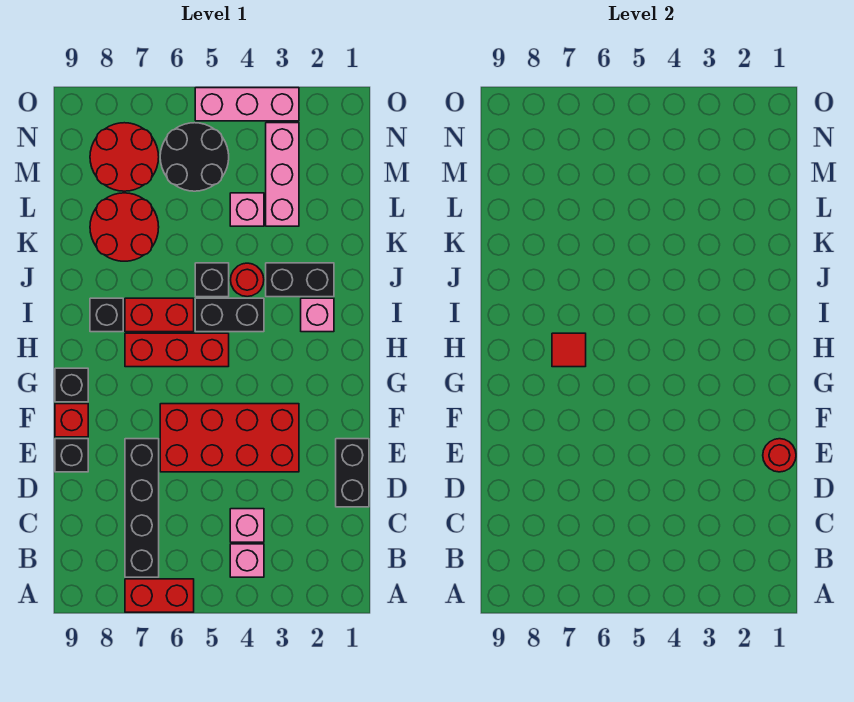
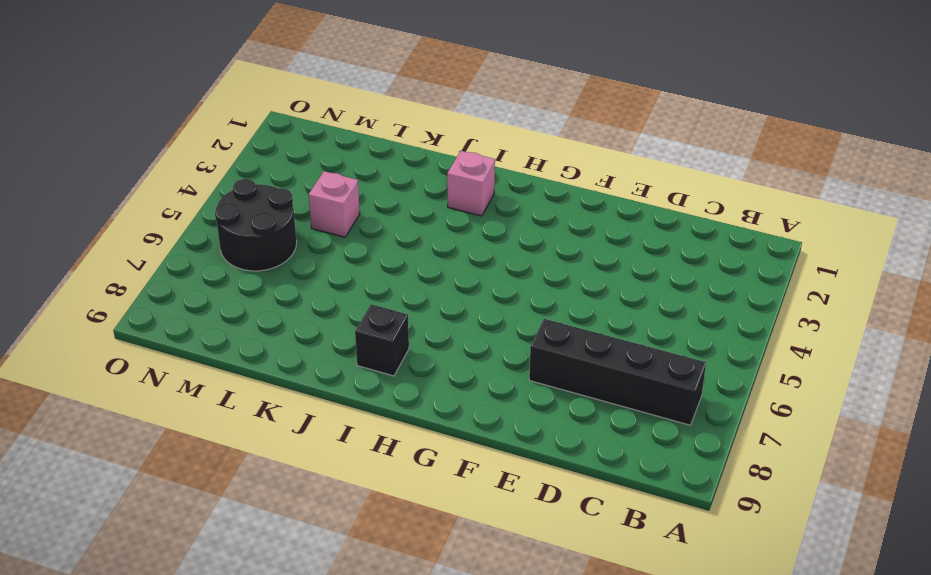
none -> red brick A6:A7 level 1
none -> pink brick B4 level 1
none -> pink brick C4 level 1

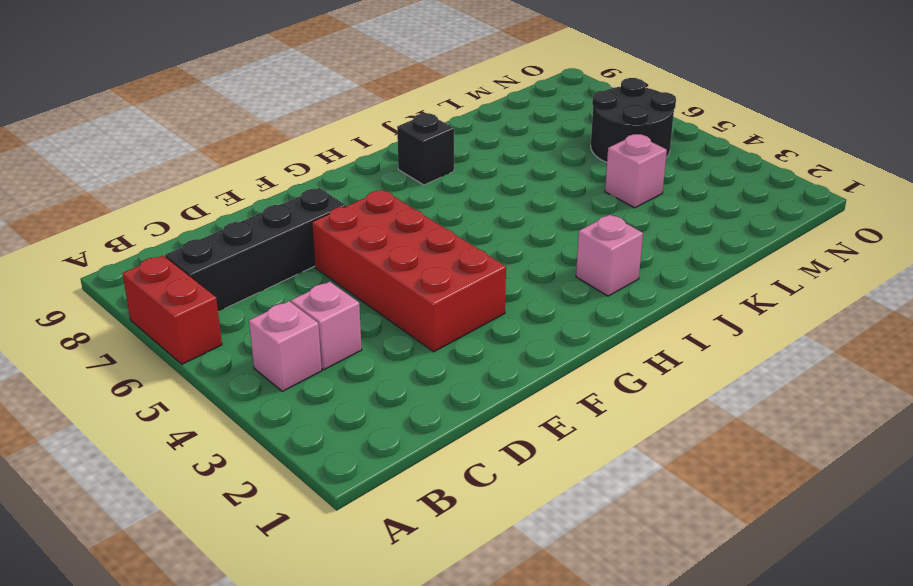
none -> black brick D1:E1 level 1
none -> black brick E9 level 1
none -> red brick F9 level 1

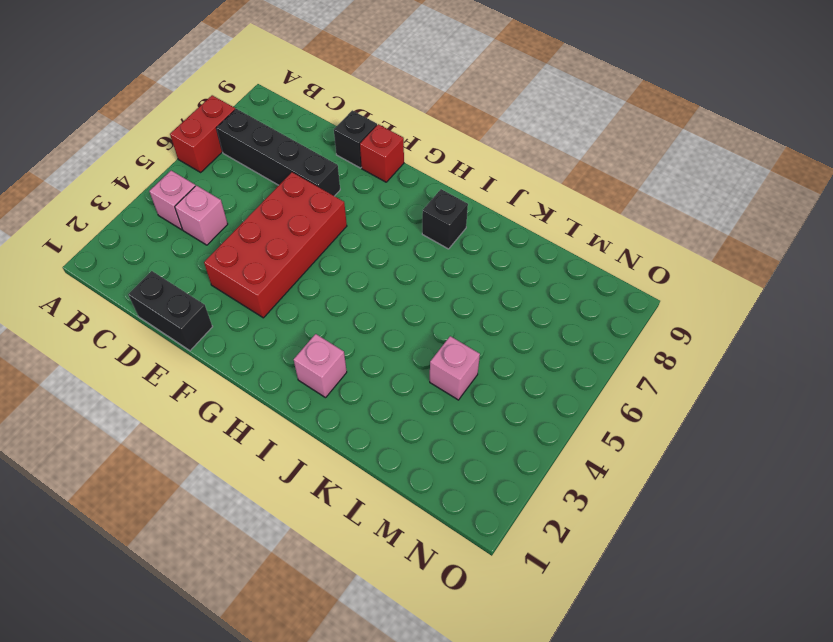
none -> black brick G9 level 1
none -> red brick H5:H7 level 1
none -> black brick I4:I5 level 1

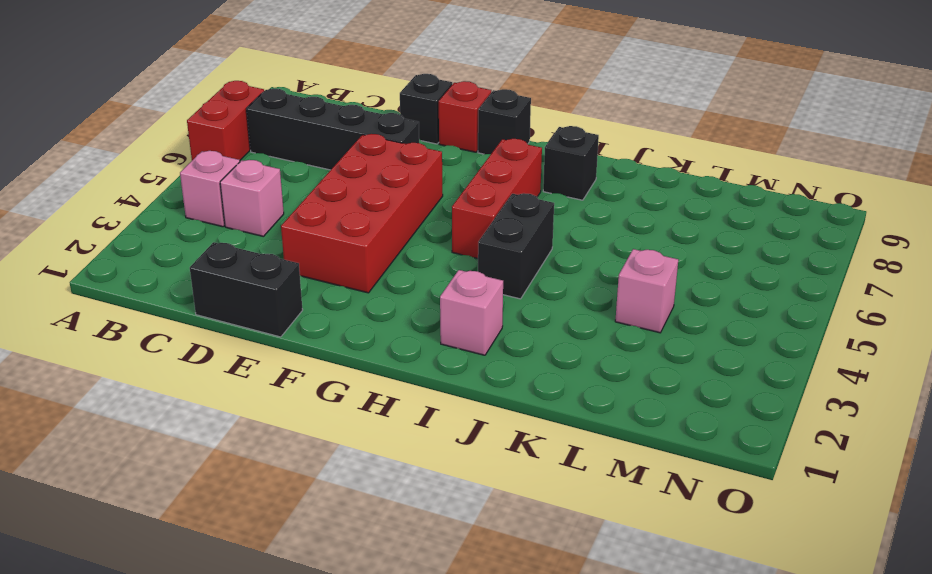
none -> red brick I6:I7 level 1
none -> black brick J2:J3 level 1
none -> red round brick J4 level 1

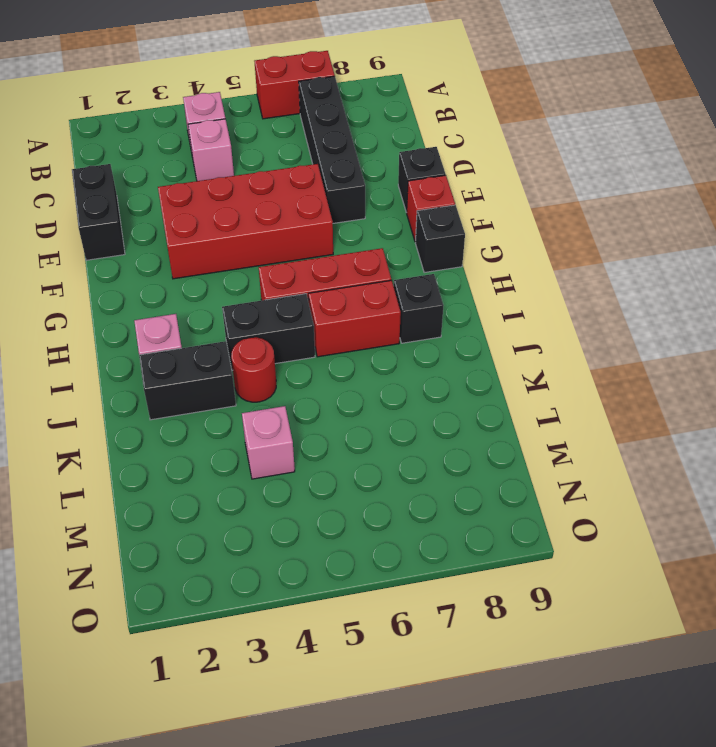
none -> black brick J5 level 1
none -> red round brick K7:L8 level 1
none -> pink brick L3:N3 level 1

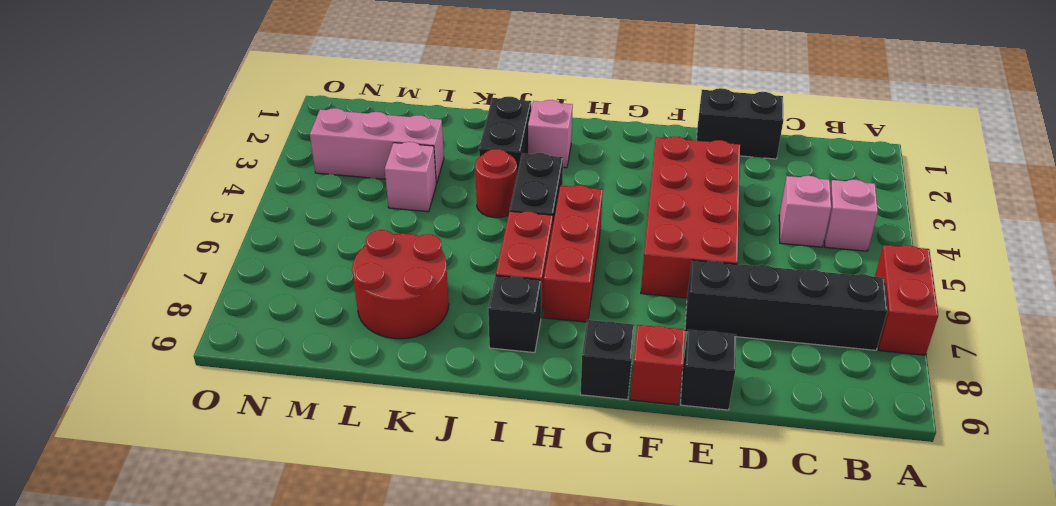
none -> black brick J5 level 1
none -> black round brick M5:N6 level 1
none -> red round brick M7:N8 level 1

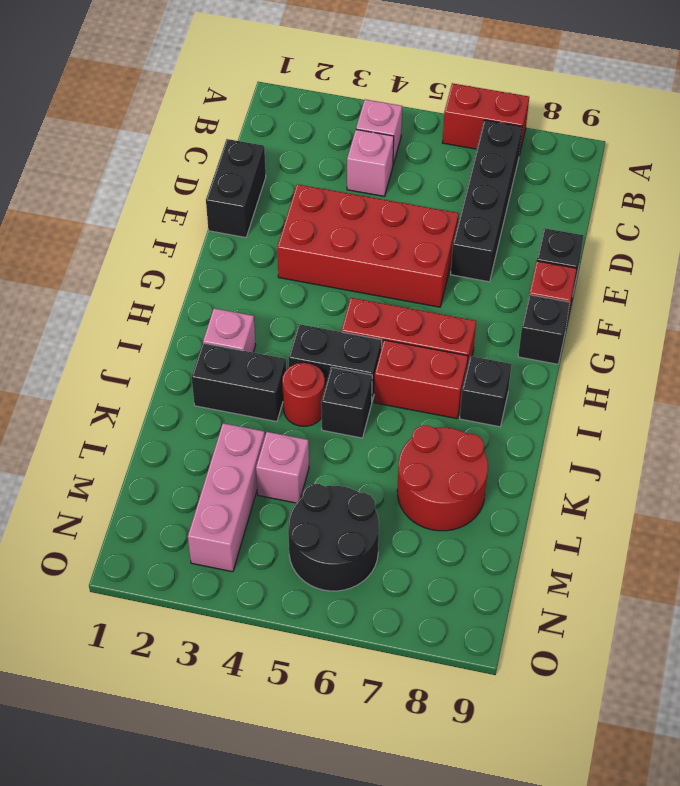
none -> red round brick M7:N8 level 1
none -> pink brick O3:O5 level 1
none -> red round brick E1 level 2

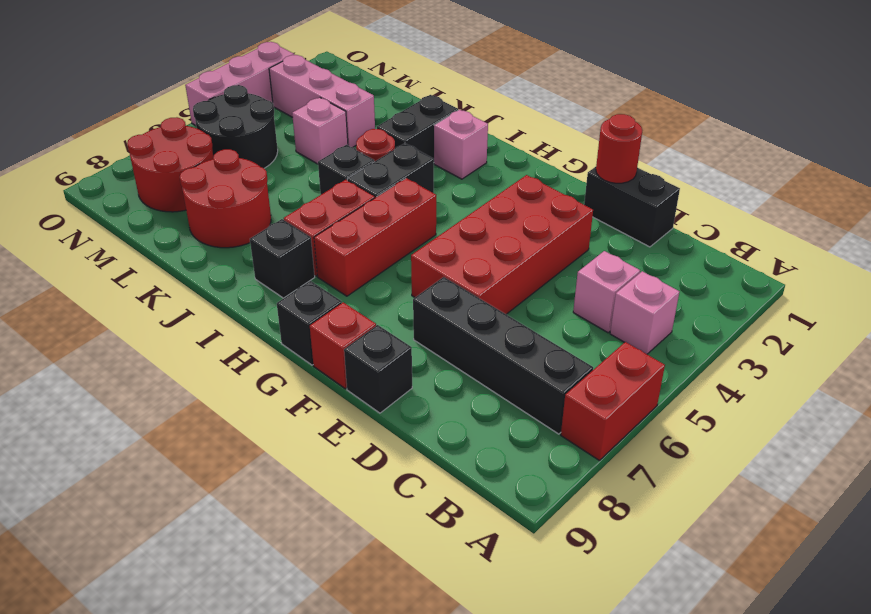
none -> red tile H7 level 2

